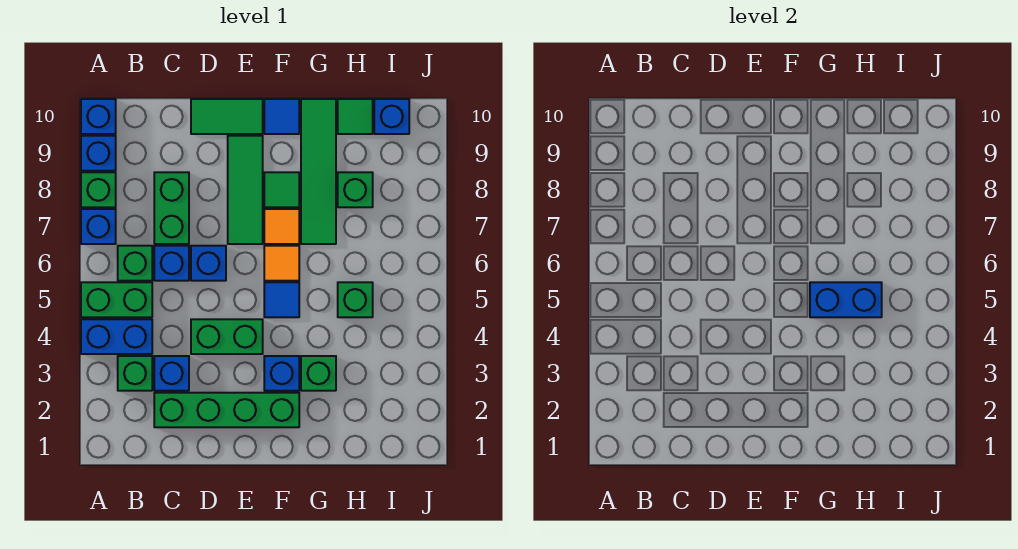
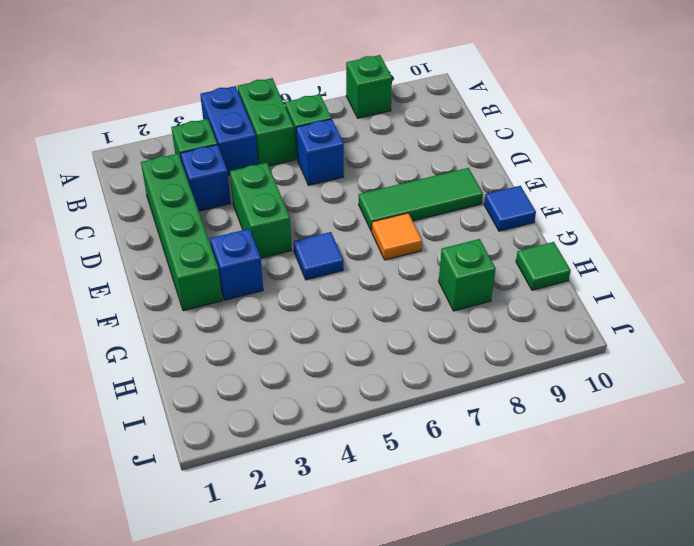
none -> blue brick A7 level 1
none -> blue brick A9 level 1
none -> blue brick A10 level 1

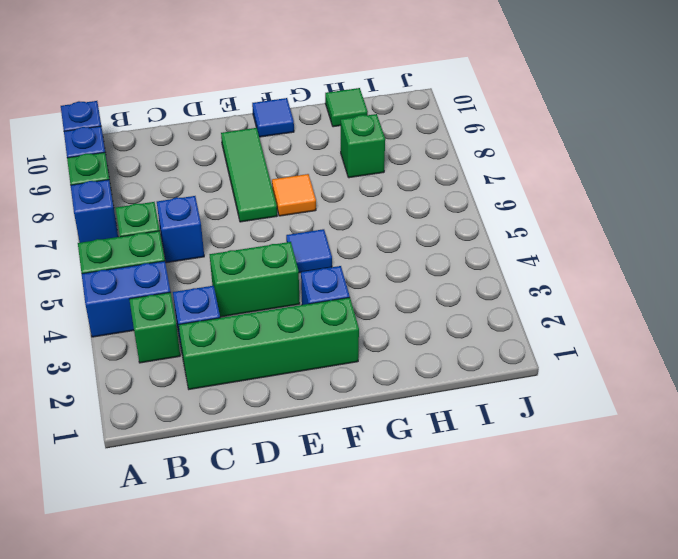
none -> green brick C7:C8 level 1
none -> blue brick D6 level 1
none -> green tile D10:E10 level 1

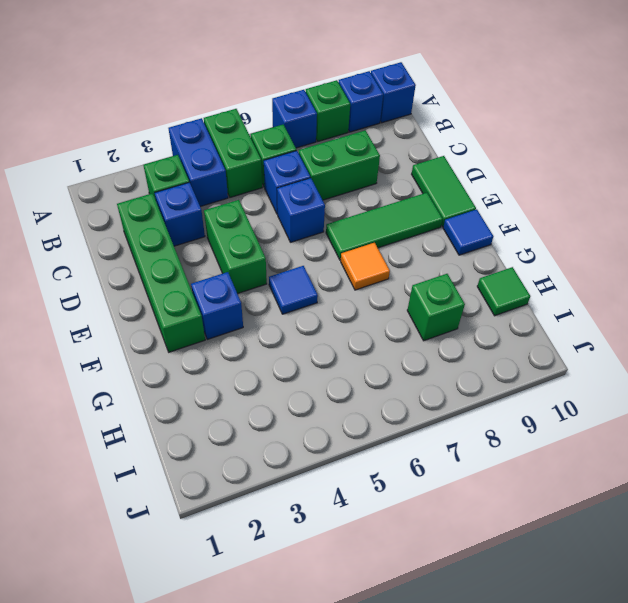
none -> orange tile F6 level 1
none -> green tile F8 level 1
none -> green brick G3 level 1

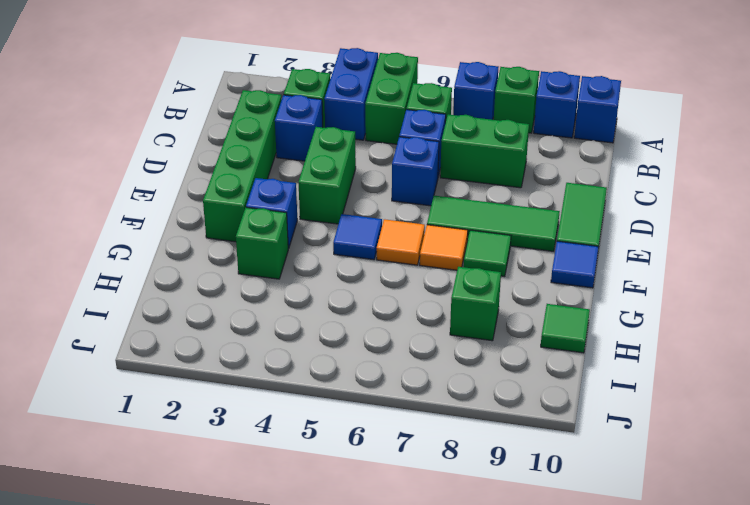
none -> green tile G7:G10 level 1
none -> green brick H5 level 1
none -> blue brick I10 level 1

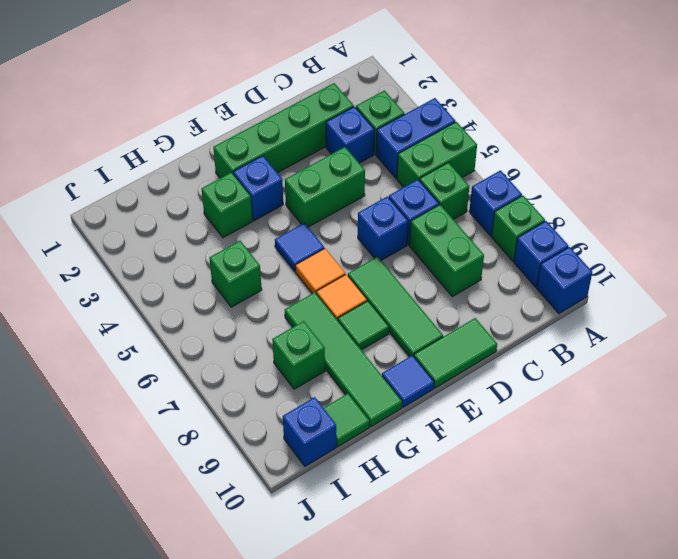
none -> blue brick G5:H5 level 2

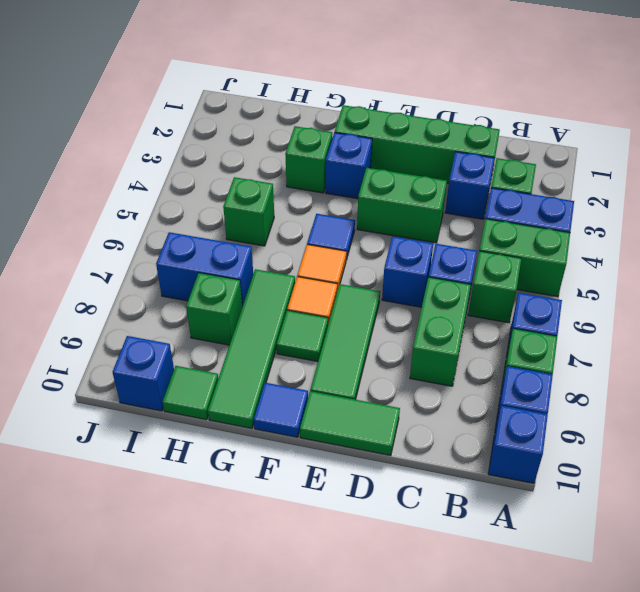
blue brick H7:I7 level 1 -> blue brick G5:H5 level 2

